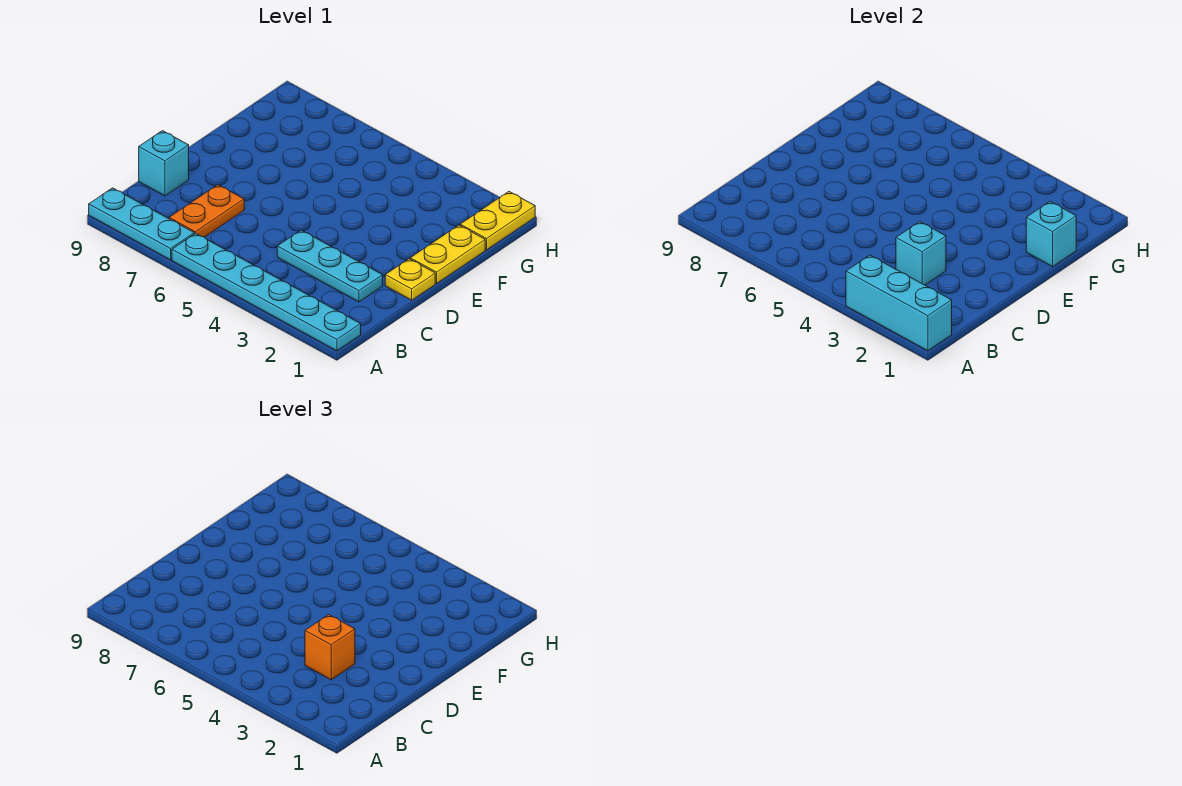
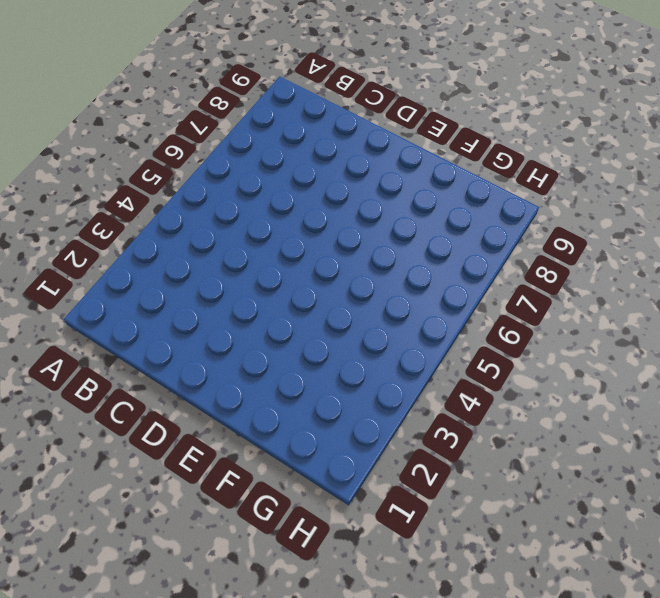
none -> cyan plate A1:A6 level 1
none -> cyan plate A7:A9 level 1
none -> orange plate B7:C7 level 1

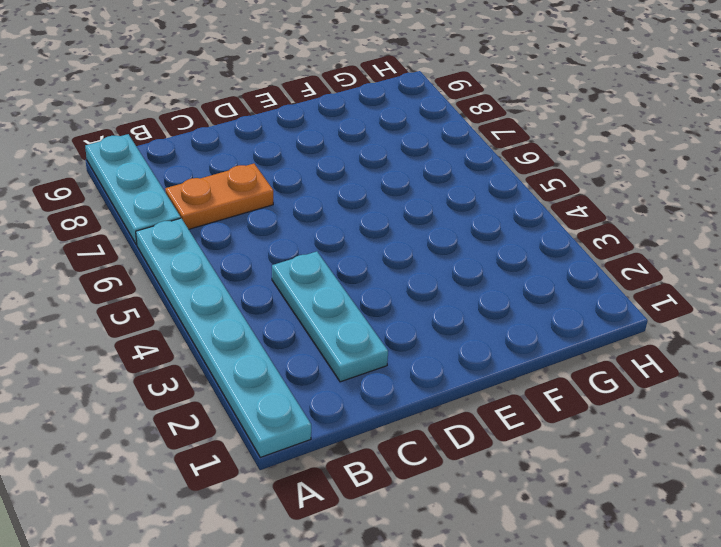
none -> cyan brick C9 level 1
none -> yellow plate D1 level 1
none -> yellow plate E1:F1 level 1

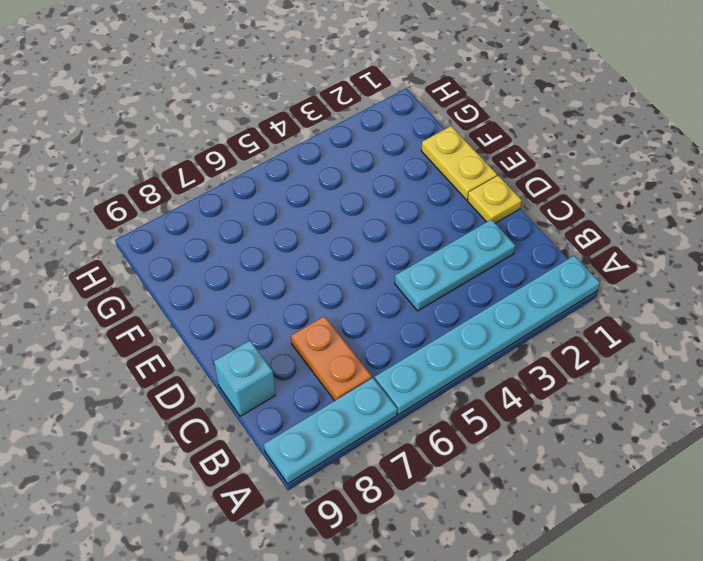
none -> yellow plate G1:H1 level 1
none -> cyan brick A1:A3 level 2
none -> cyan brick C3 level 2

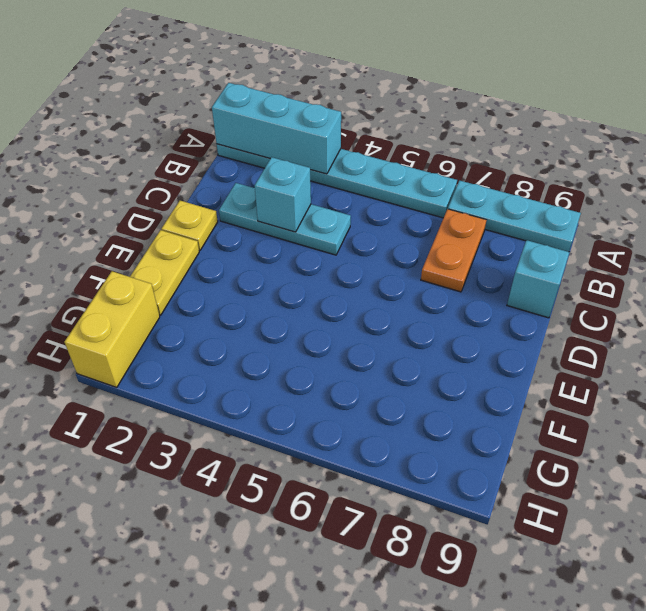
yellow brick G1:H1 level 1 -> yellow plate G1:H1 level 1
none -> cyan brick F1 level 2
none -> orange brick C3 level 3

